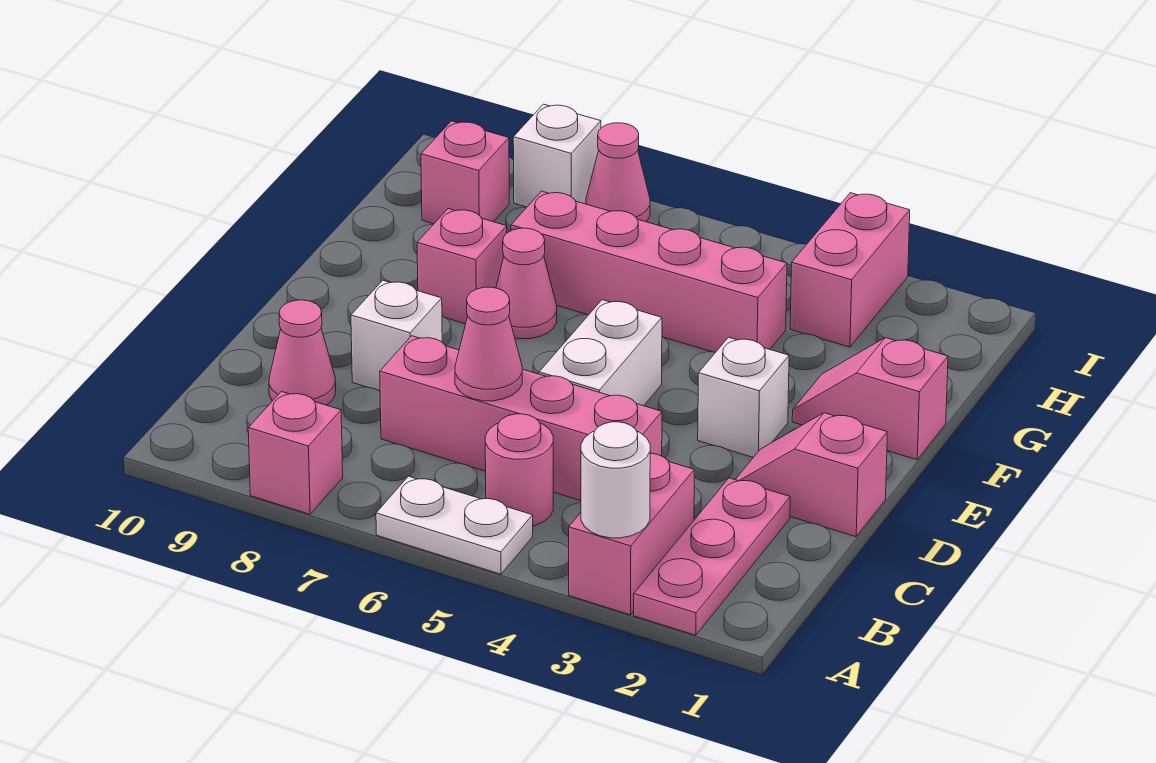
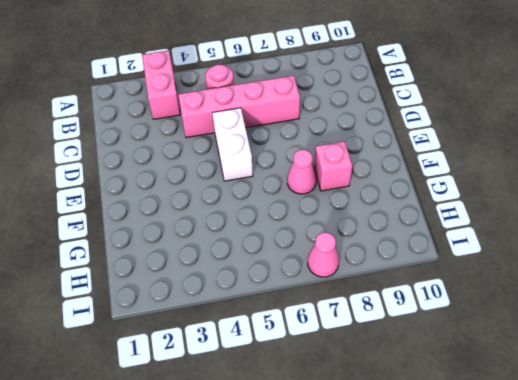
none -> pink plate A2:C2 level 1
none -> white plate A5:A6 level 1
none -> pink brick A8 level 1

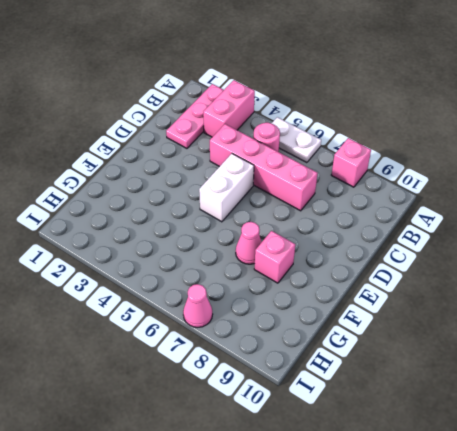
none -> pink cone C9 level 1
none -> pink slope D1:D2 level 1 top 1
none -> white brick D8 level 1

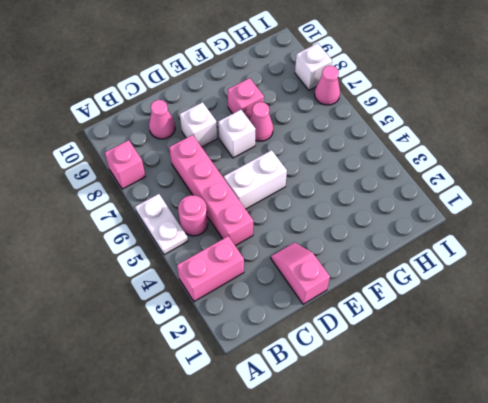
white brick E7 level 1 -> white brick E3 level 1
none -> pink plate A2:C2 level 1
none -> pink slope F1:F2 level 1 top 1
none -> pink brick G4:G7 level 1

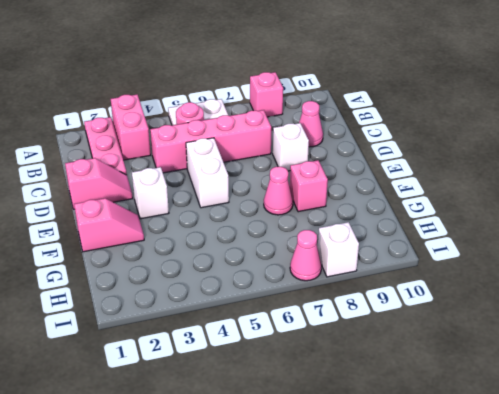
none -> pink brick G4:G7 level 1
none -> pink brick H3:I3 level 1
none -> pink brick H9 level 1

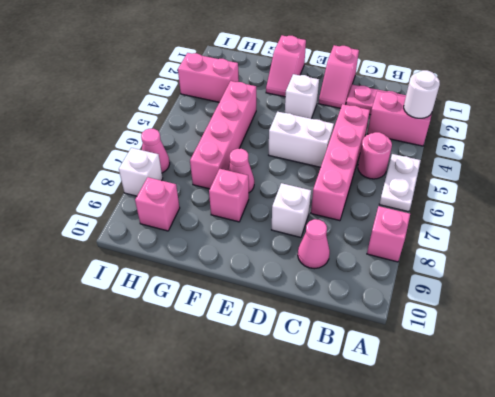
none -> pink cone C6 level 2

